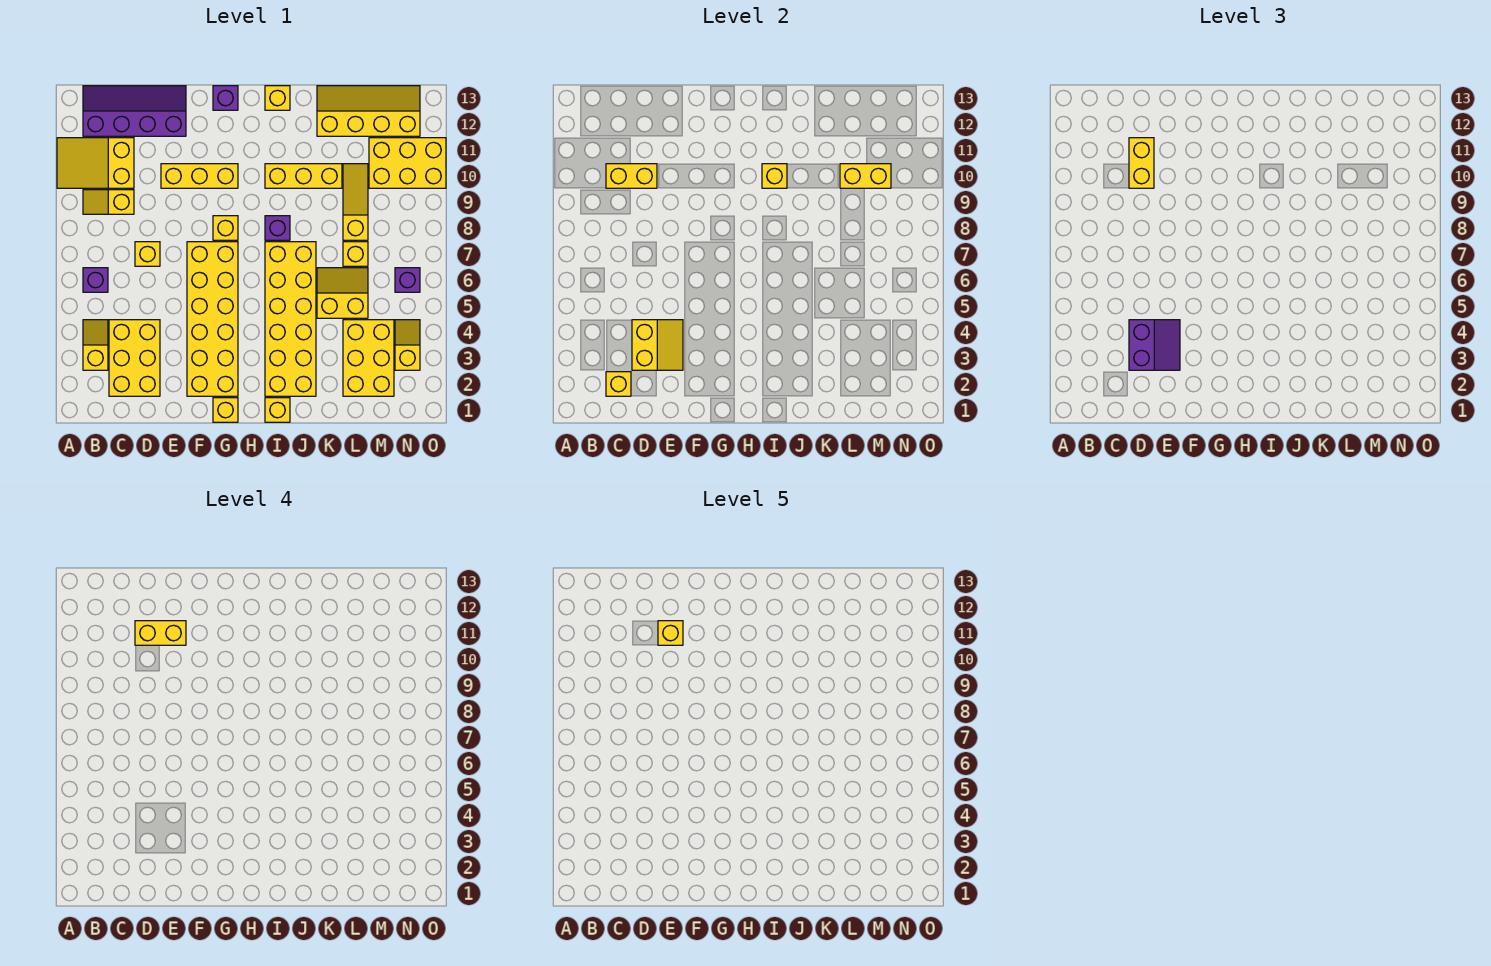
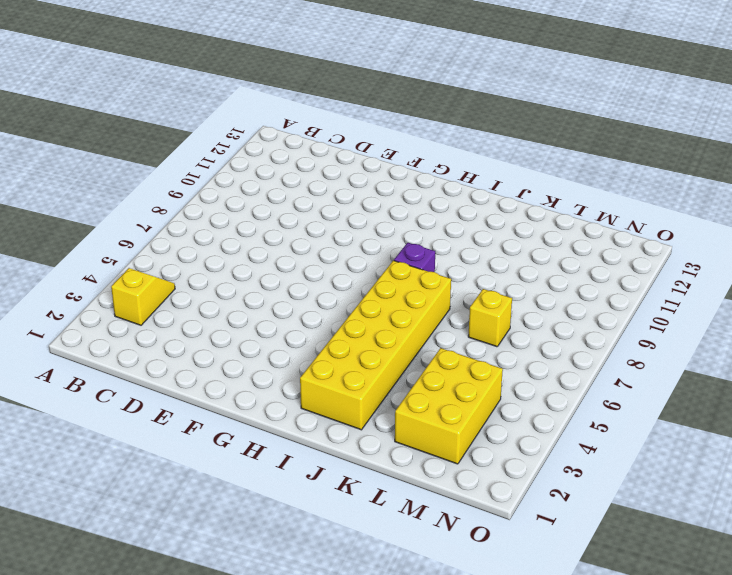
none -> yellow slope A10:C11 level 1 top C
none -> purple brick B6 level 1
none -> yellow slope B9:C9 level 1 top C
none -> purple slope B12:E13 level 1 top 12

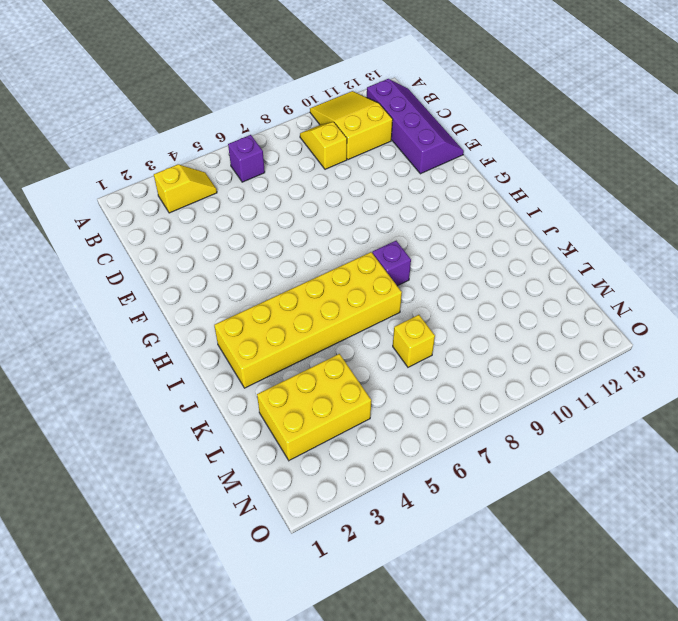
none -> yellow brick C2:D4 level 1
none -> yellow brick D7 level 1
none -> yellow brick E10:G10 level 1
none -> yellow brick F2:G7 level 1

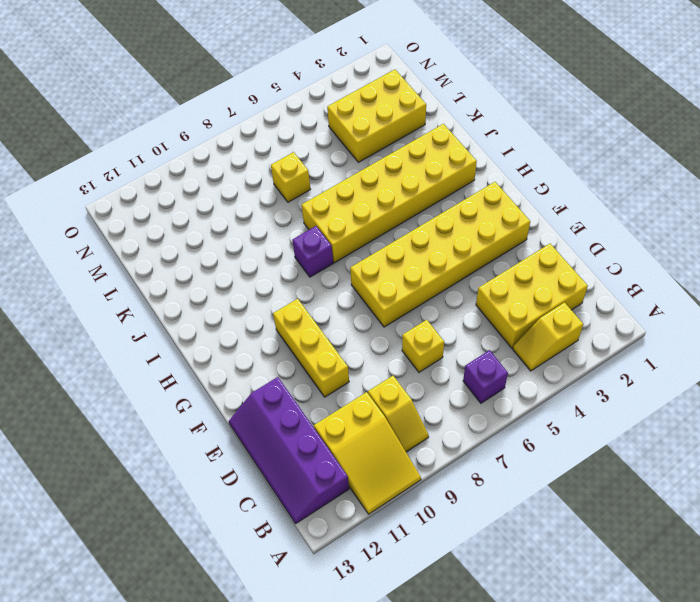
none -> yellow brick G1 level 1
none -> yellow brick G8 level 1
none -> purple brick G13 level 1
none -> yellow brick I1 level 1

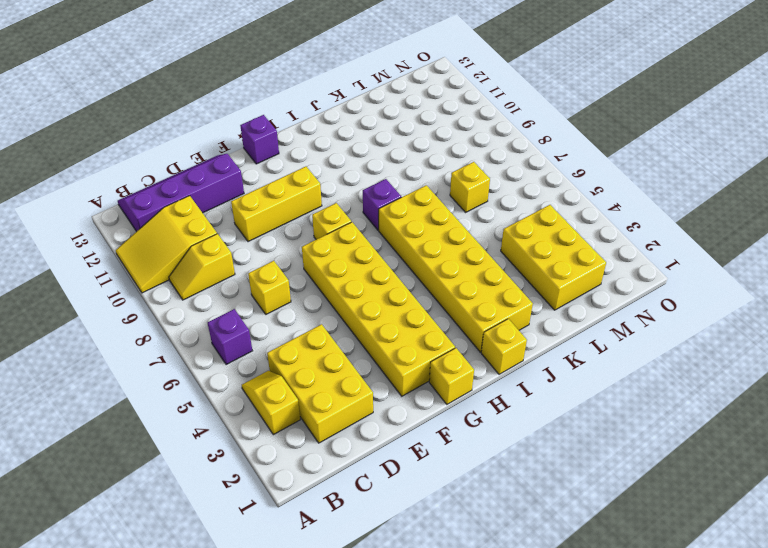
none -> yellow brick I10:K10 level 1
none -> yellow brick I13 level 1
none -> yellow slope K5:L6 level 1 top 5
none -> yellow slope K12:N13 level 1 top 12

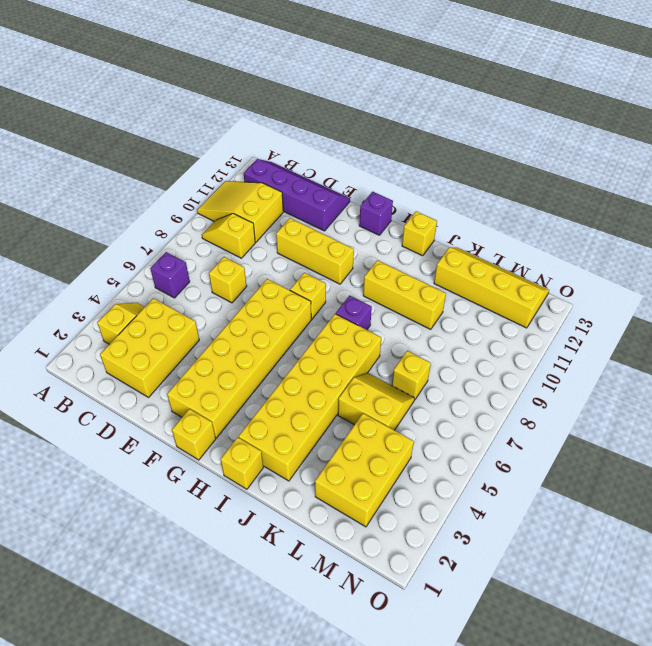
none -> yellow slope L8:L10 level 1 top 8
none -> yellow brick M10:O11 level 1
none -> yellow slope N3:N4 level 1 top 3
none -> purple brick N6 level 1

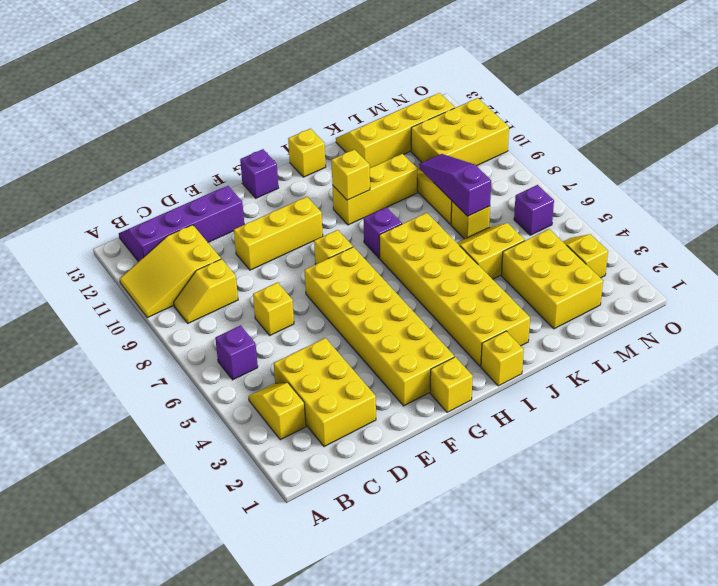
purple slope L7:L9 level 2 top 7 -> none
none -> yellow brick C2 level 2
none -> yellow brick C10:D10 level 2
none -> yellow slope D3:E4 level 2 top D
none -> yellow brick L10:M10 level 2

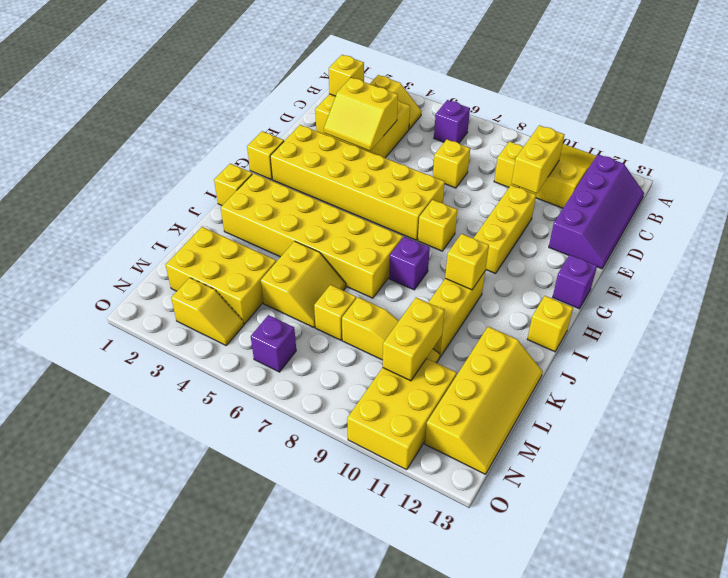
none -> purple slope D3:E4 level 3 top D
none -> yellow brick D10:D11 level 3
none -> yellow brick D11:E11 level 4
none -> yellow brick E11 level 5

